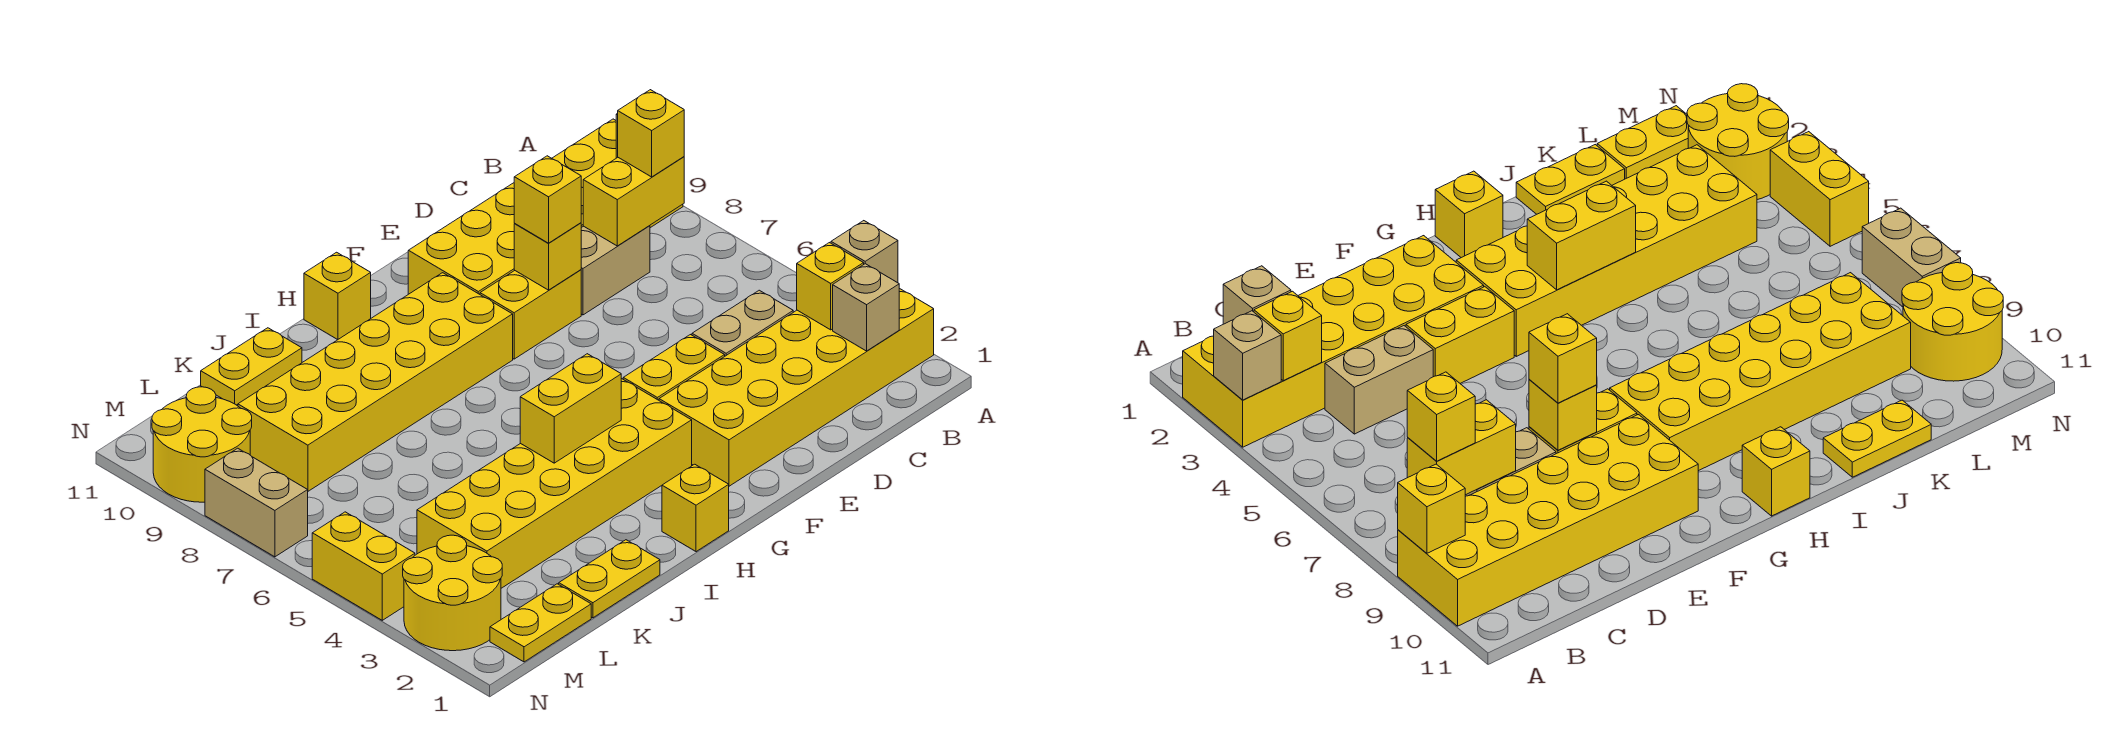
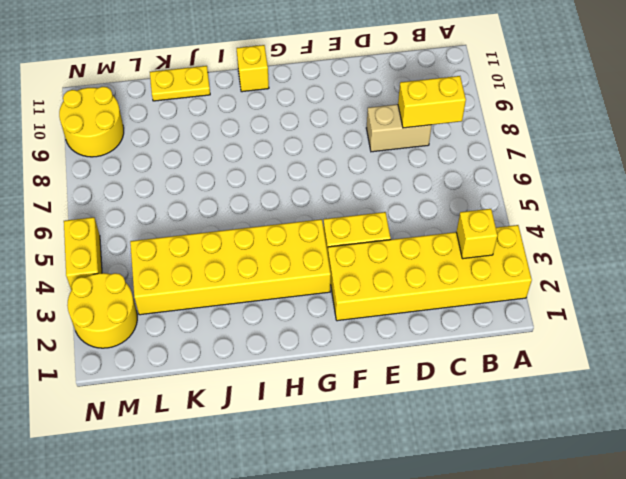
none -> yellow brick A9:F10 level 1
none -> tan brick C4:D4 level 1
none -> yellow brick E8:F8 level 1

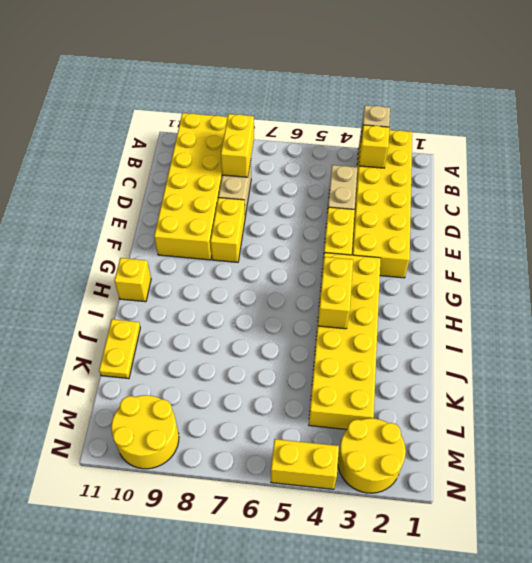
none -> yellow brick G8:L9 level 1
none -> yellow brick H1 level 1
none -> yellow plate J1:K1 level 1

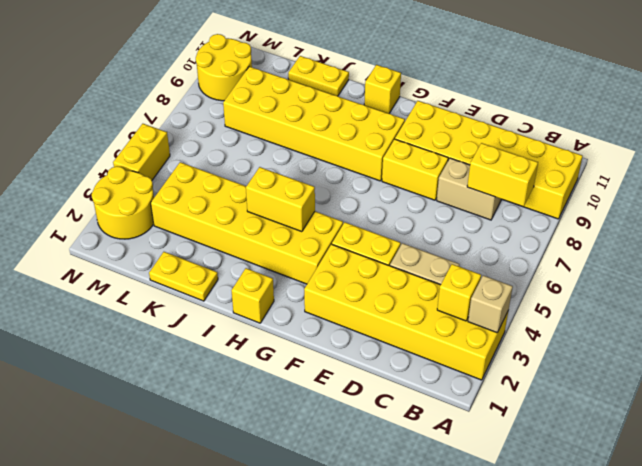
none -> yellow plate L1:M1 level 1
none -> tan brick N7:N8 level 1
none -> yellow brick A9 level 2

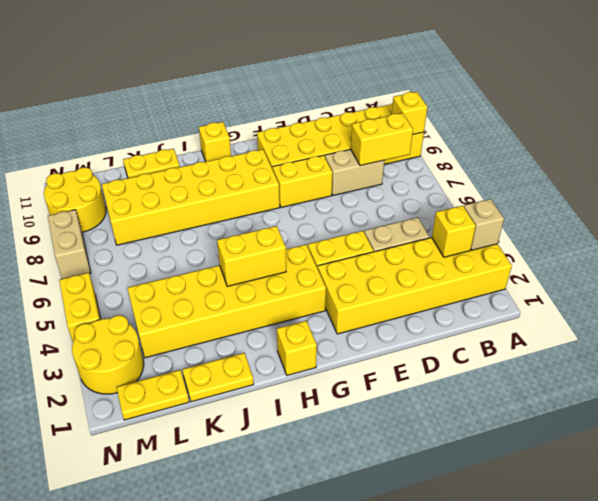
none -> tan brick B2 level 2
none -> yellow brick E8 level 2
none -> yellow brick B8 level 3

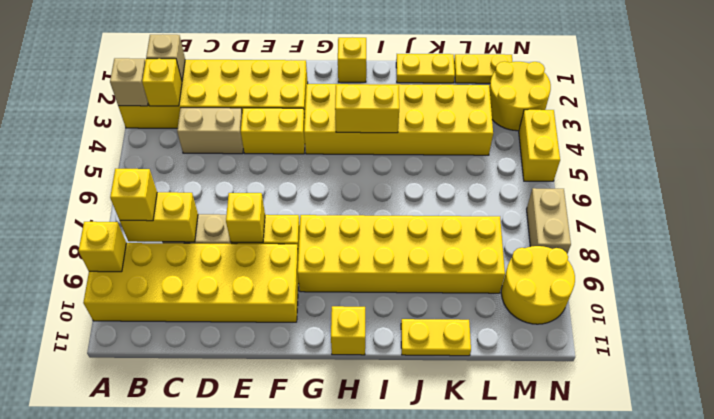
none -> yellow brick E8 level 3

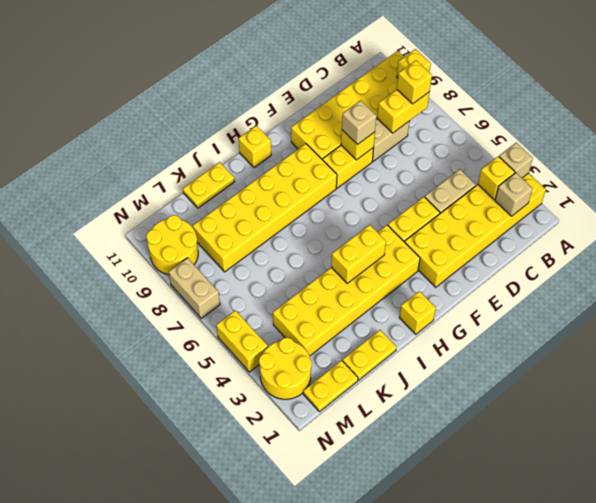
tan brick E8 level 3 -> yellow brick E8 level 3

